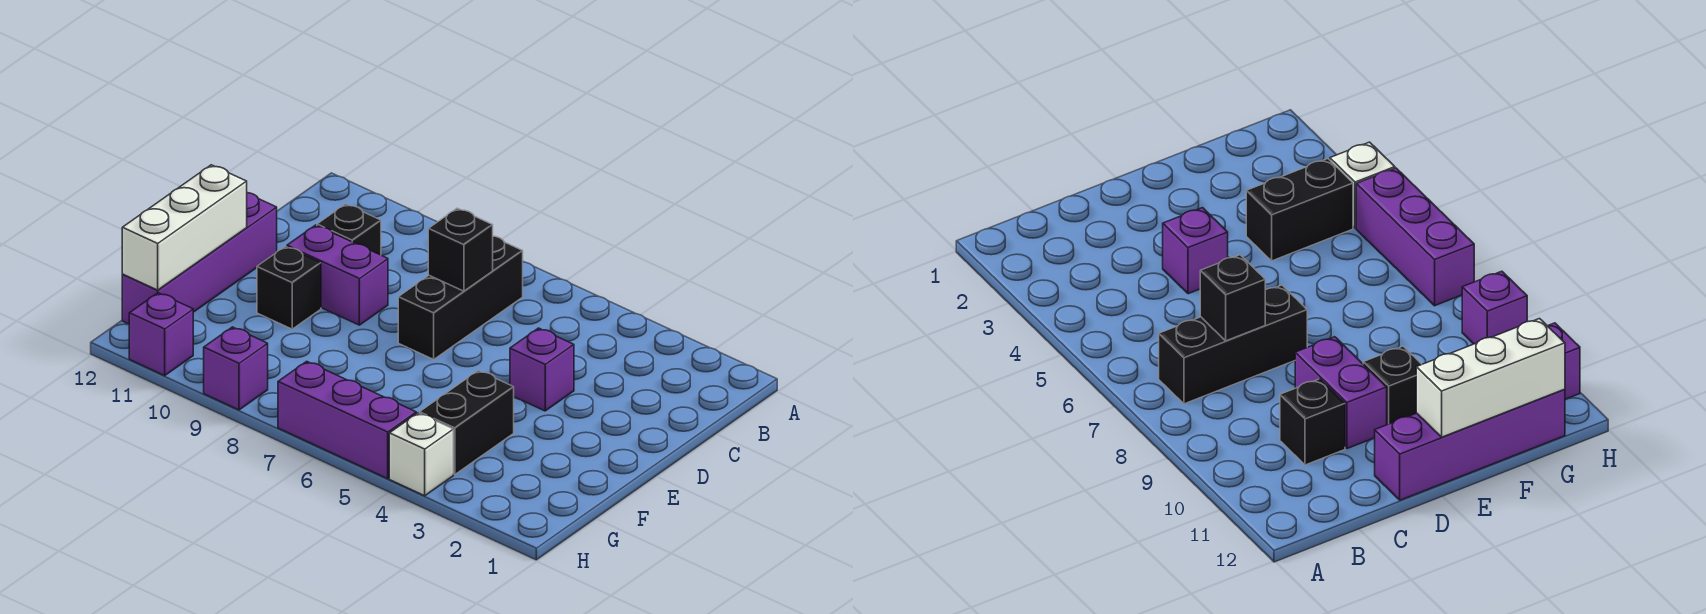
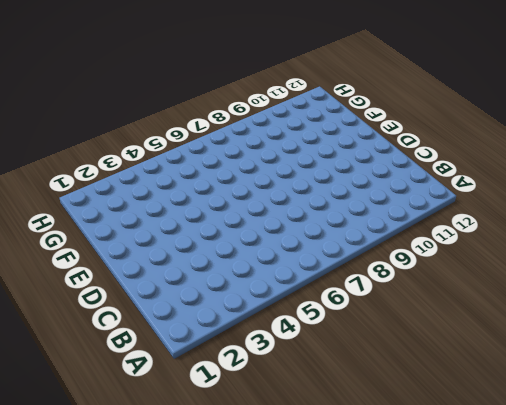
none -> black brick B7:D7 level 1
none -> black brick C10 level 1
none -> purple brick D4 level 1

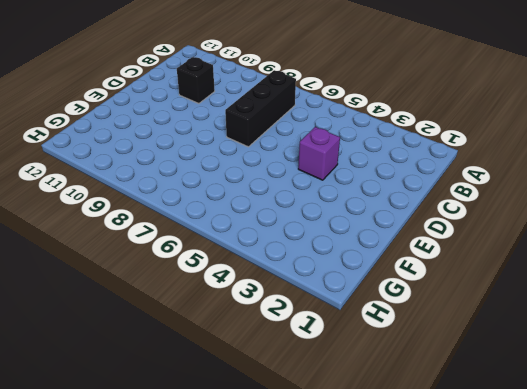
none -> purple brick D9:D10 level 1
none -> purple brick D12:G12 level 1
none -> black brick E10 level 1

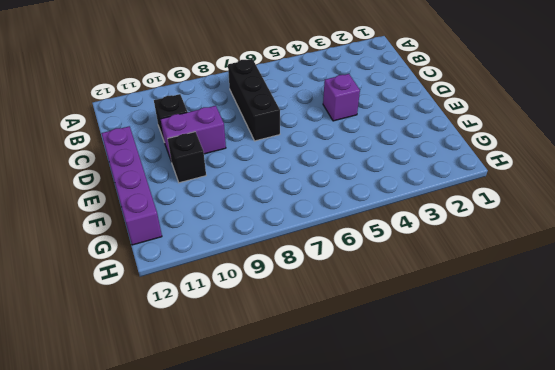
none -> black brick F4:G4 level 1
none -> white brick H4 level 1
none -> purple brick H5:H7 level 1

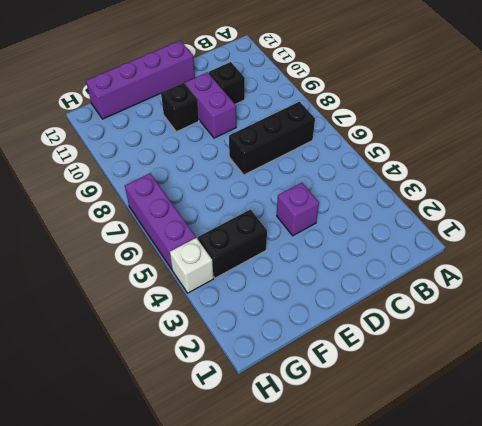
none -> purple brick H9 level 1
none -> purple brick H11 level 1
none -> black brick C7 level 2

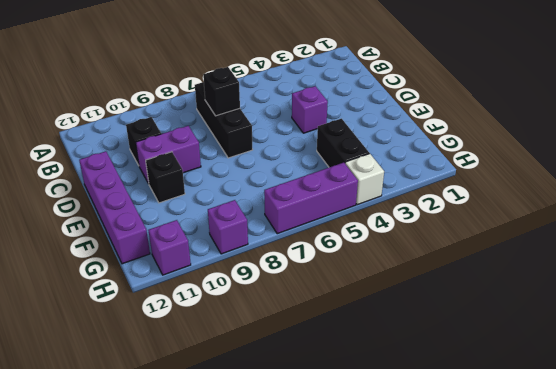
none -> white brick E12:G12 level 2

